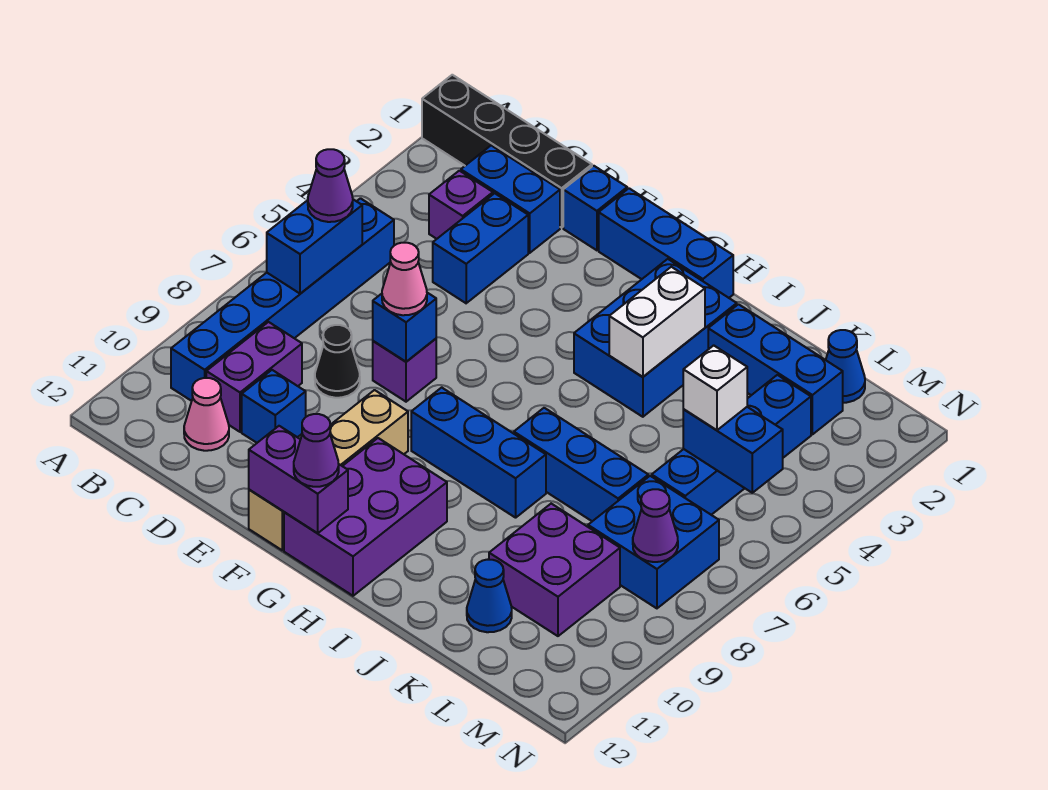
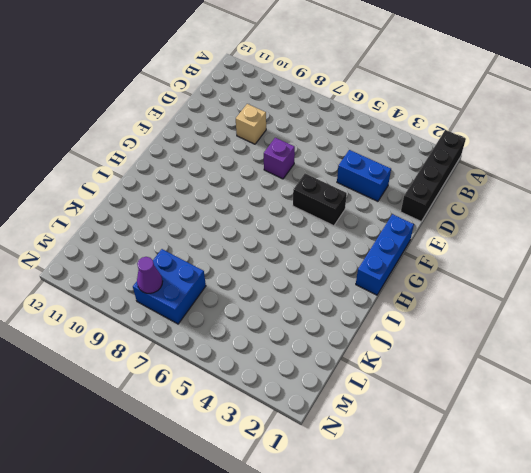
tan brick D9 level 1 -> none
black brick F4:F5 level 1 -> none
none -> blue brick B5:B10 level 1
none -> blue brick C2:D2 level 1
none -> purple brick C3 level 1
none -> purple brick C9:C10 level 1

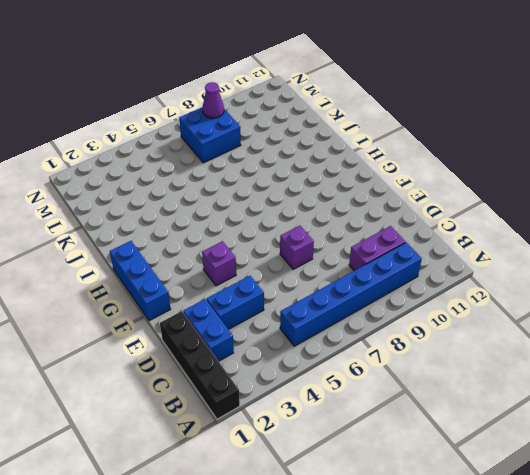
purple brick F4 level 1 -> purple brick C3 level 1
none -> pink cone C11 level 1
none -> black cone D8 level 1
none -> blue brick D10 level 1
none -> blue brick E1 level 1

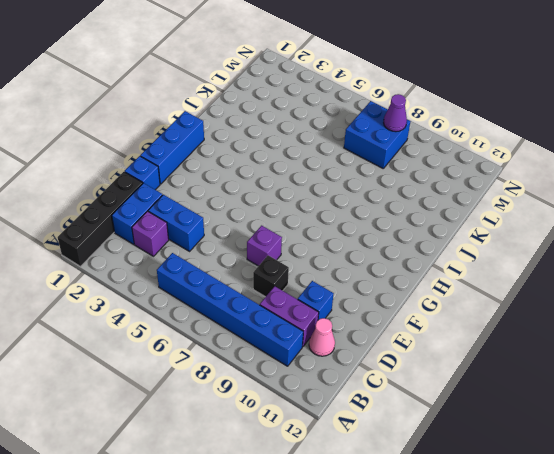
black brick D8 level 1 -> black cone D8 level 1
none -> tan brick F9:F12 level 1
none -> blue brick G8:I8 level 1
none -> purple brick G10:H12 level 1
none -> blue brick H2:I4 level 1

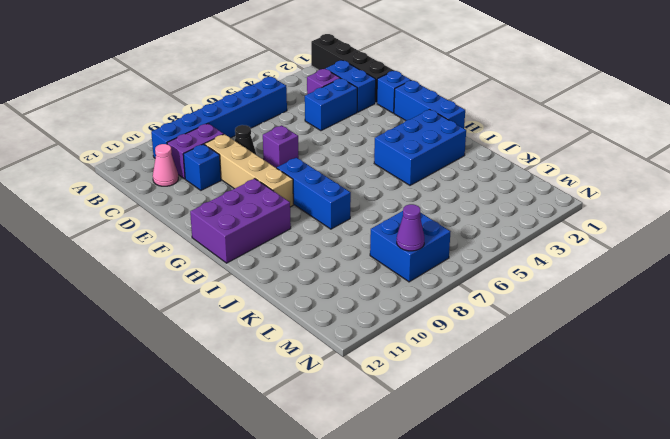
tan brick D9:G9 level 1 -> tan brick F9:F12 level 1
none -> blue brick I7:K7 level 1
none -> blue brick J2:L2 level 1
none -> purple brick K9:L10 level 1
none -> blue cone K11 level 1

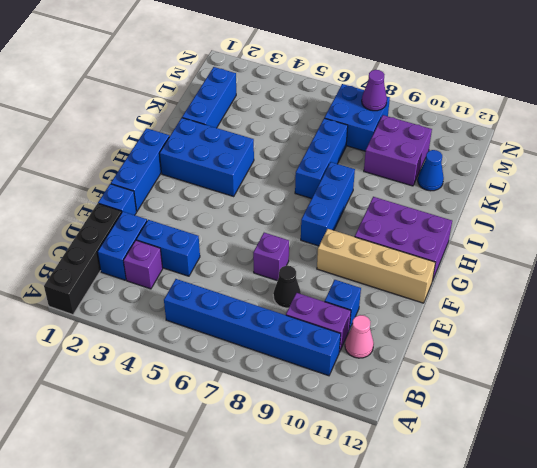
none -> blue cone L1 level 1
none -> blue brick L3:L6 level 1
none -> blue brick B6:B7 level 2
none -> blue brick E7 level 2

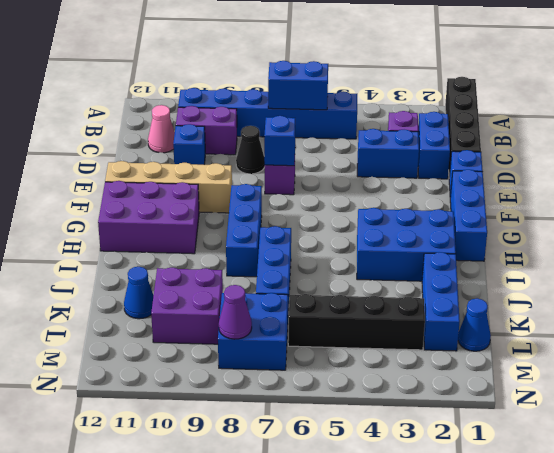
black brick L3:L6 level 1 -> blue brick L3:L6 level 1
none -> purple brick F12:G12 level 2
none -> white brick I3:I4 level 2
none -> blue brick L5:M5 level 2
none -> purple cone B6 level 3

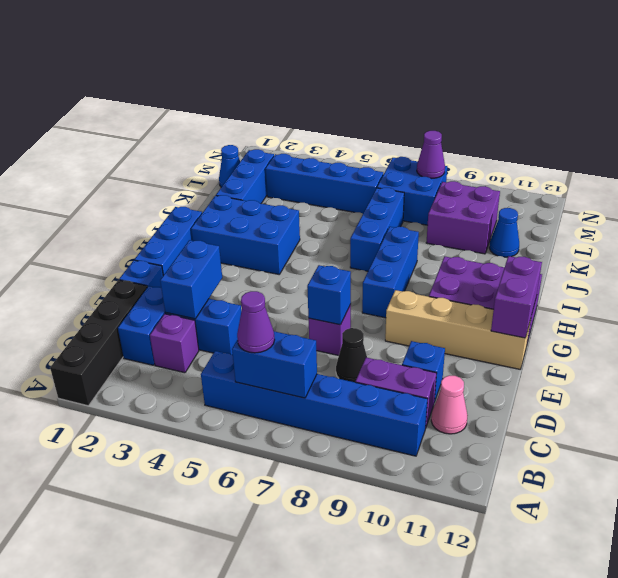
blue brick D3:E3 level 2 -> blue brick L5:M5 level 2
none -> white brick I3:I4 level 2
none -> pink cone E7 level 3
none -> purple cone G12 level 3
none -> white brick L5 level 3

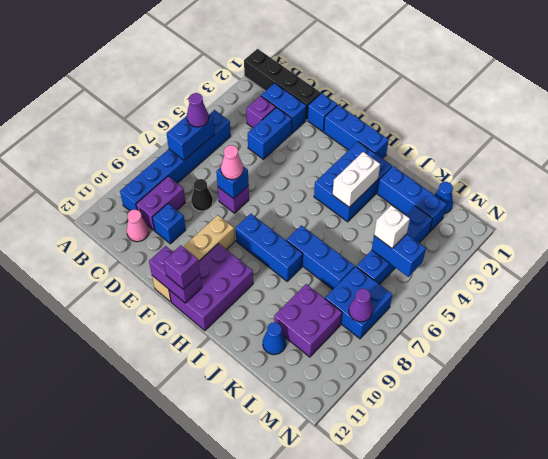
purple brick G12 level 3 -> purple cone G12 level 3

